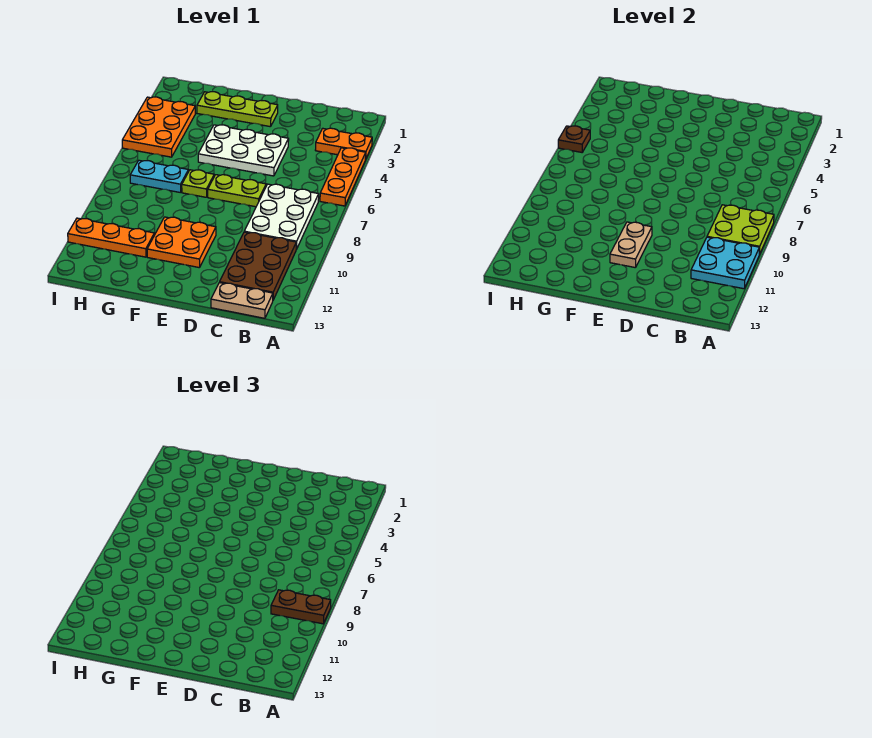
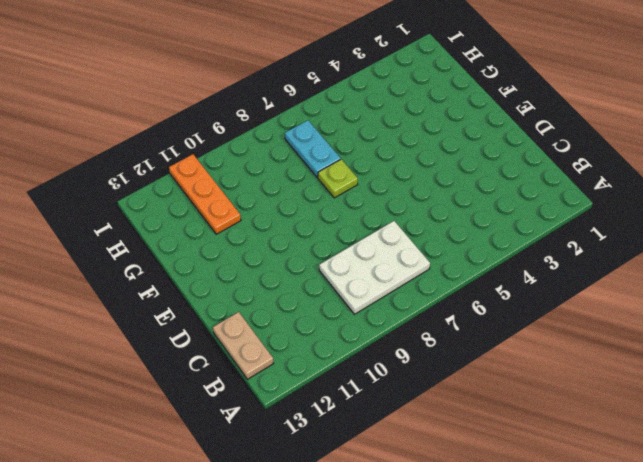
none -> orange plate A3:B3 level 1
none -> orange plate A4:A6 level 1
none -> brown plate B10:C12 level 1

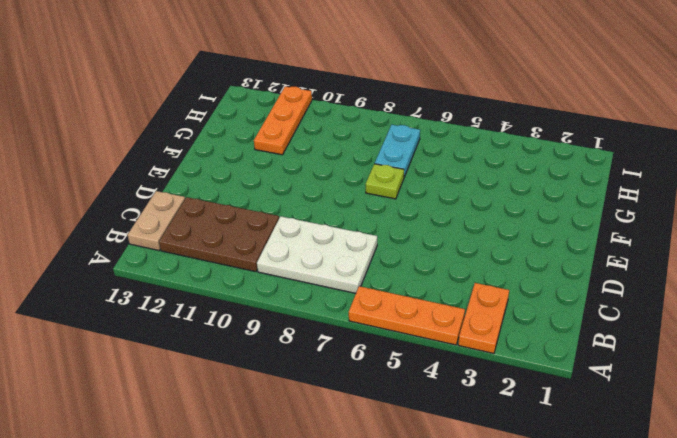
none -> white plate D4:F5 level 1
none -> lime plate D7:E7 level 1
none -> lime plate E2:G2 level 1

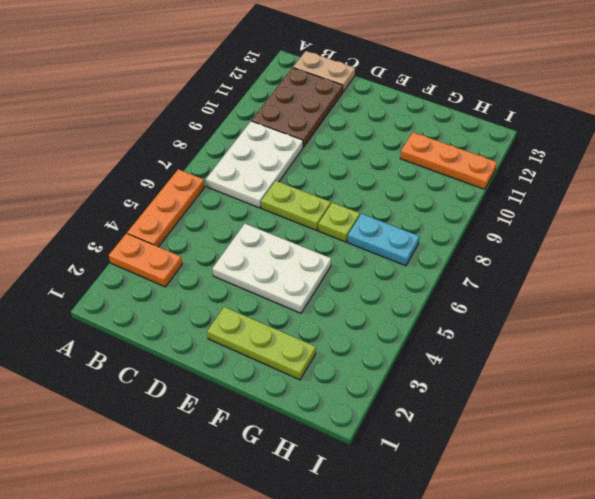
none -> orange plate E10:F11 level 1
none -> orange plate H3:I5 level 1
none -> lime plate A8:B9 level 2

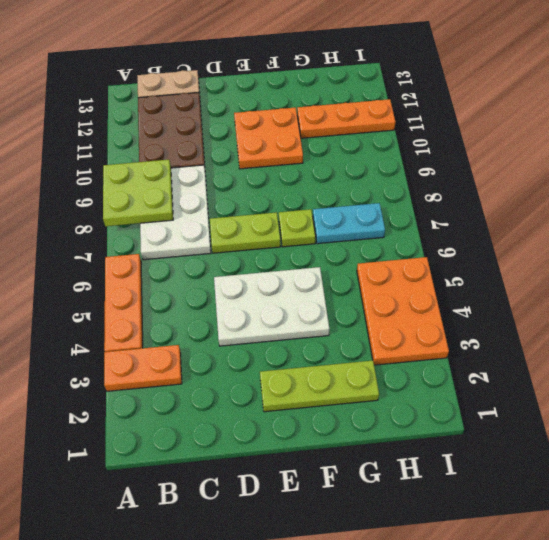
none -> cyan plate A10:B11 level 2
none -> tan plate E10:E11 level 2
none -> brown plate I5 level 2

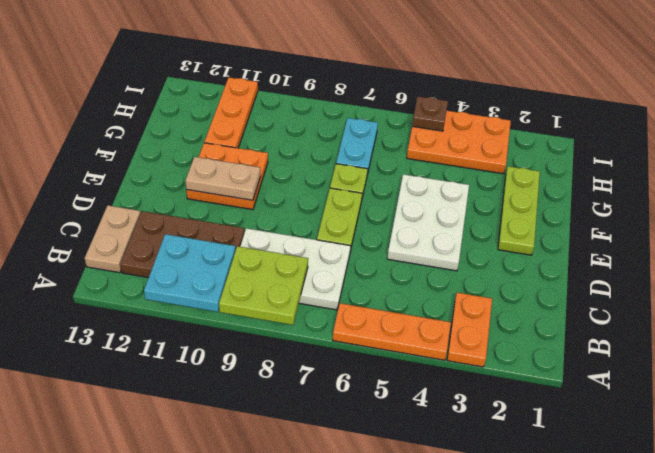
none -> brown plate A9:B9 level 3

